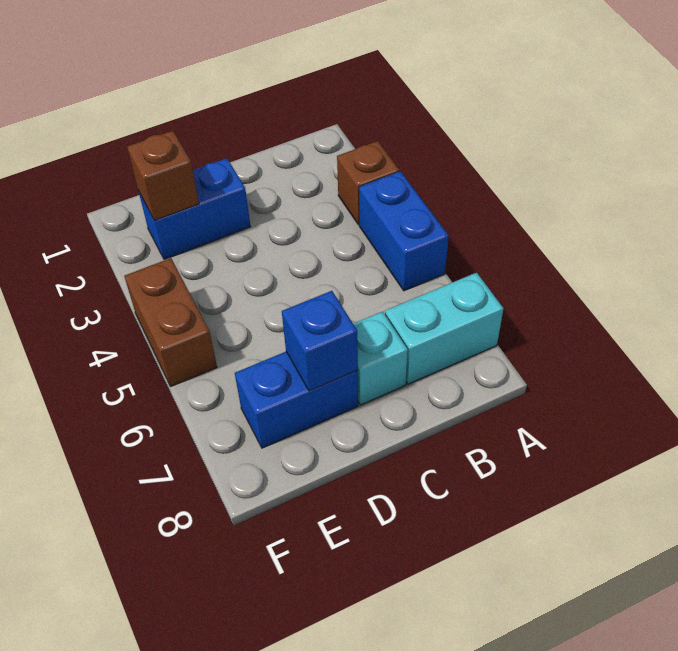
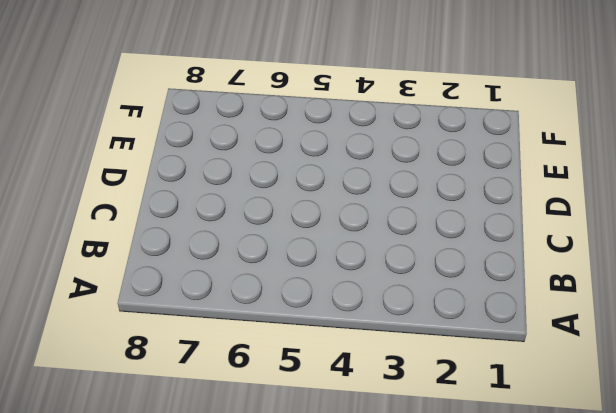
none -> brown brick A3 level 1
none -> blue brick A4:A5 level 1

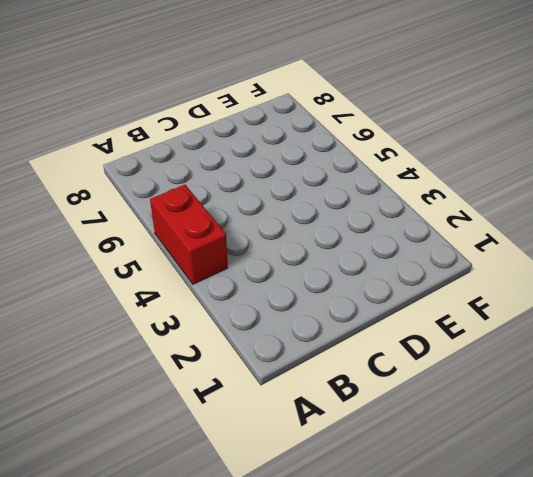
red brick A4:A5 level 1 -> blue brick A4:A5 level 1
none -> brown brick A3 level 1
none -> cyan brick A7:B7 level 1

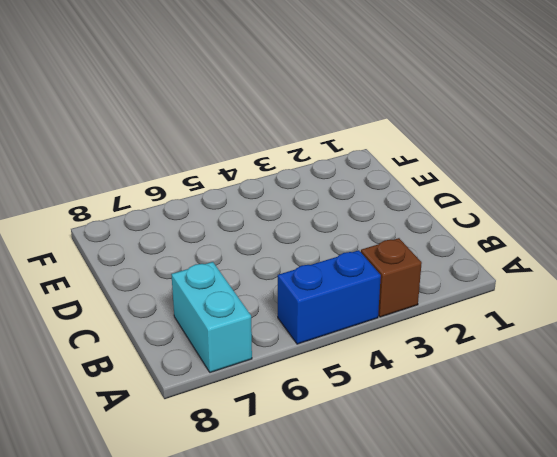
none -> cyan brick C7 level 1
none -> blue brick D2:E2 level 1

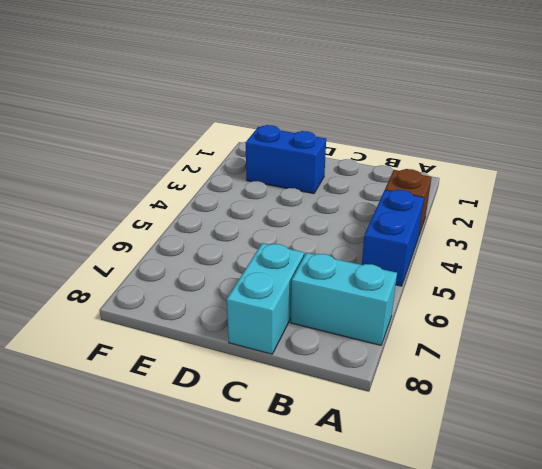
cyan brick C7:C8 level 1 -> cyan brick C7 level 1
none -> blue brick D7:E7 level 1
none -> brown brick F4:F5 level 1

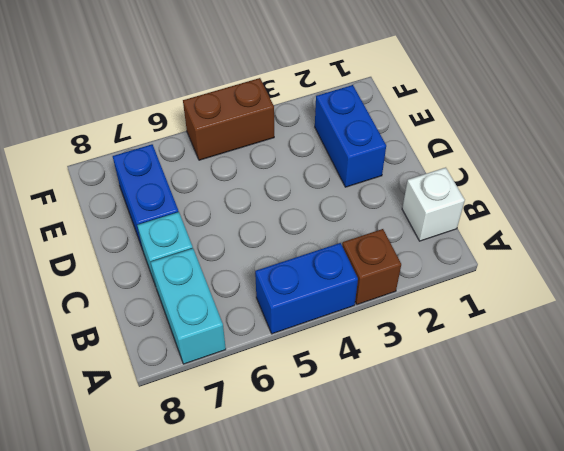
white brick B1 level 1 -> none
none -> blue brick D7 level 2
none -> brown brick E2 level 2

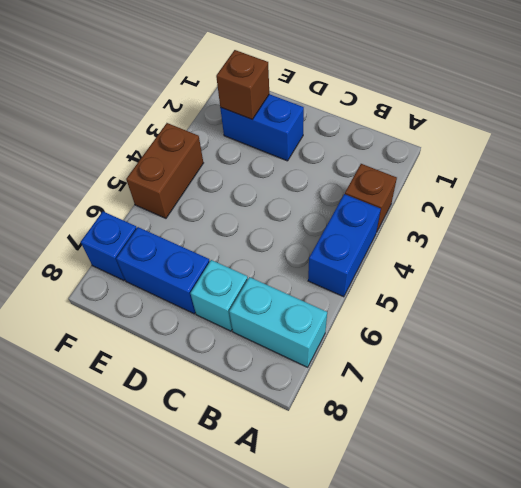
blue brick F7 level 1 -> blue brick D7 level 2

